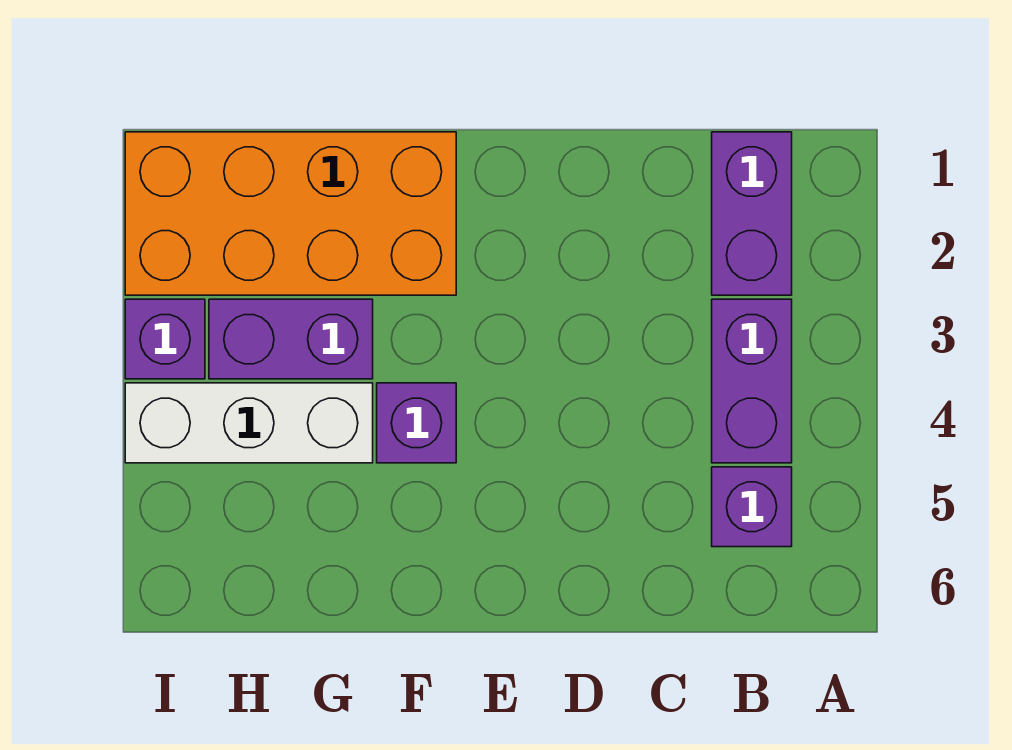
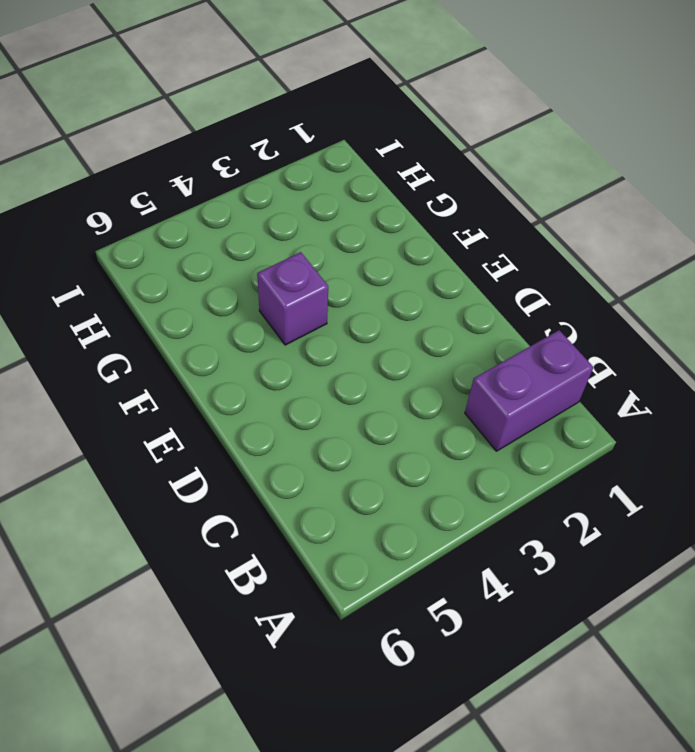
none -> purple brick B3:B4 level 1
none -> purple brick B5 level 1

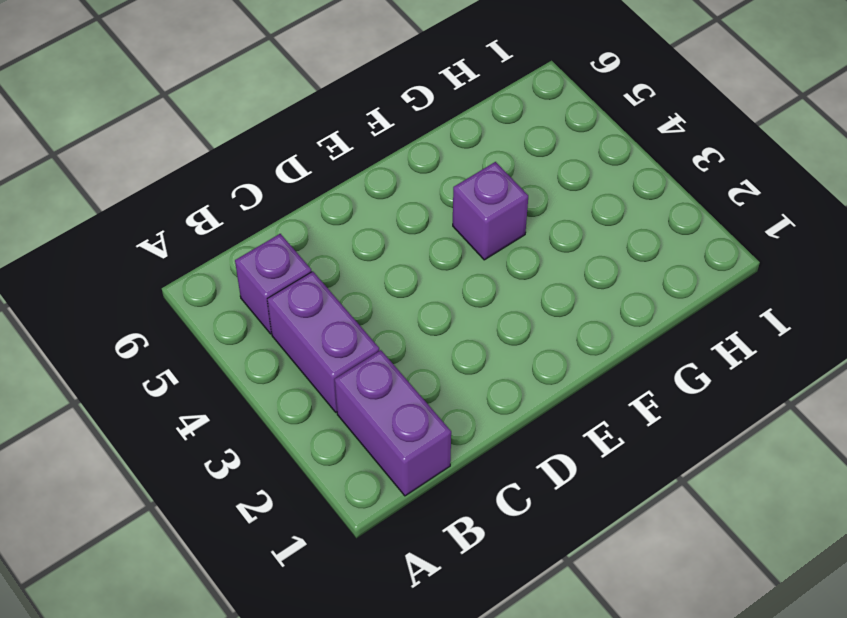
none -> orange brick F1:I2 level 1
none -> purple brick G3:H3 level 1

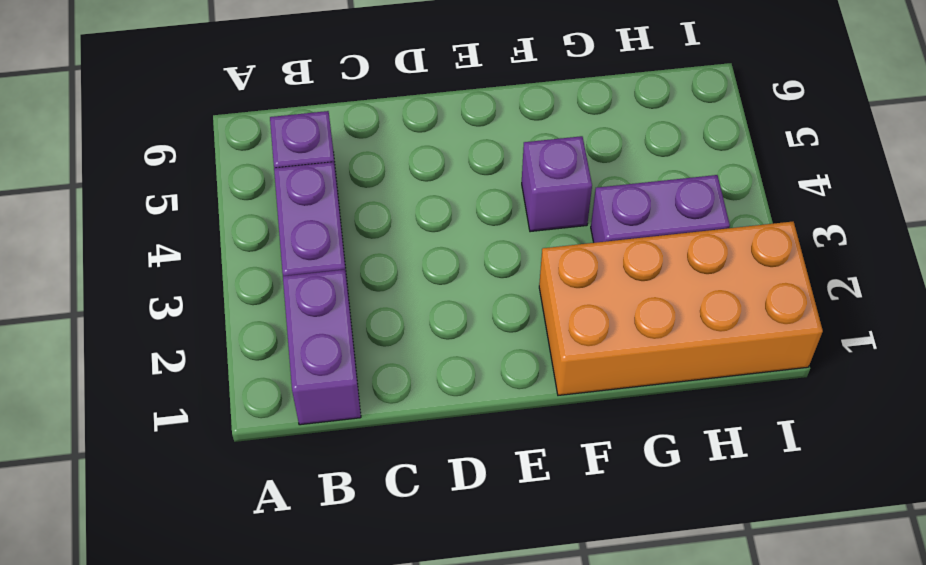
none -> white brick G4:I4 level 1
none -> purple brick I3 level 1

